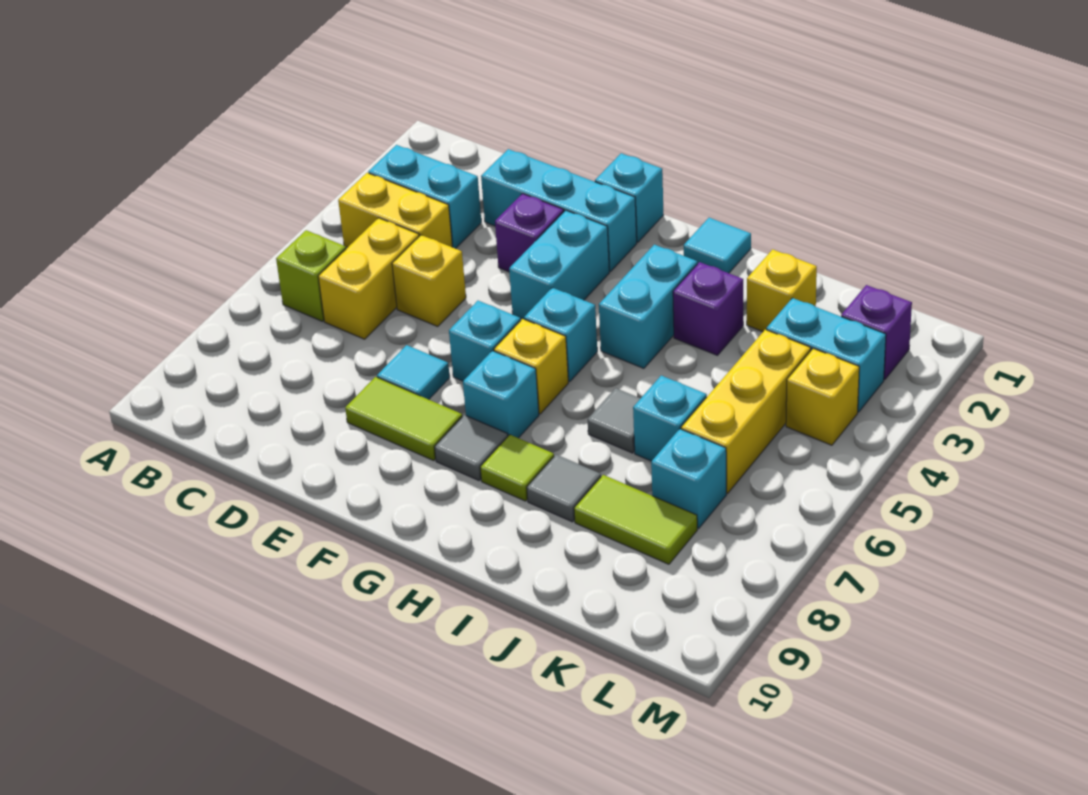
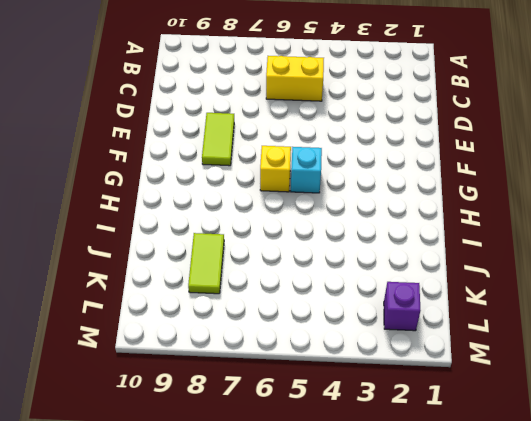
none -> cyan brick B3:C3 level 1
none -> yellow brick B4:C4 level 1
none -> lime brick B6 level 1
none -> cyan brick D2:F2 level 1

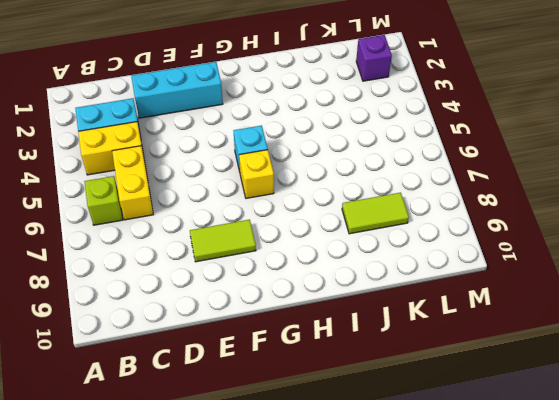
none -> yellow brick D5 level 1
none -> purple brick E3 level 1
none -> cyan tile E7 level 1
none -> cyan brick F1 level 1

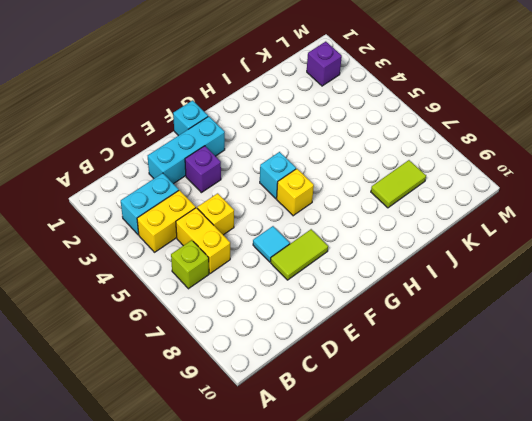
none -> cyan brick F3:F4 level 1
none -> cyan brick F6 level 1
none -> cyan brick G7 level 1
none -> grey tile G8 level 1

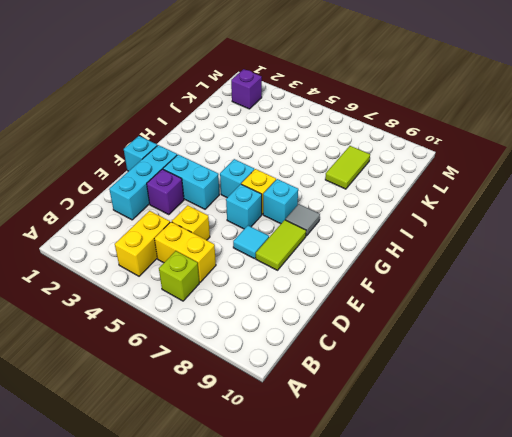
none -> cyan brick B3:C3 level 1
none -> cyan tile H1 level 1
none -> cyan brick H3:H4 level 1
none -> lime tile H8 level 1

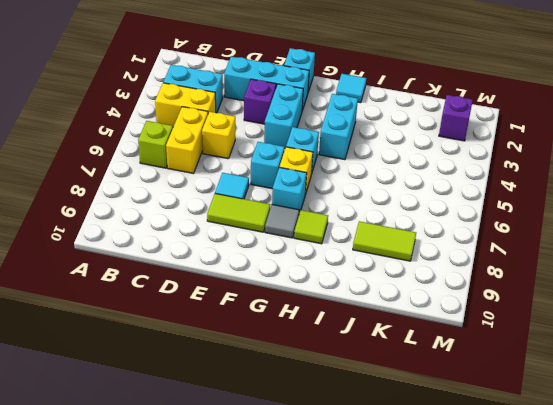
none -> purple brick I3 level 1
none -> grey tile I6 level 1
none -> grey tile I8 level 1
none -> yellow brick J2 level 1

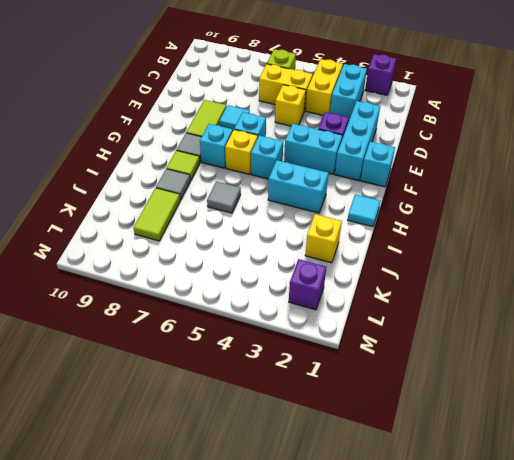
purple brick A2 level 1 -> purple brick I3 level 1
none -> cyan brick J6 level 1
none -> cyan brick K3:L3 level 1
none -> yellow brick K4:K6 level 1
none -> cyan brick K7 level 1

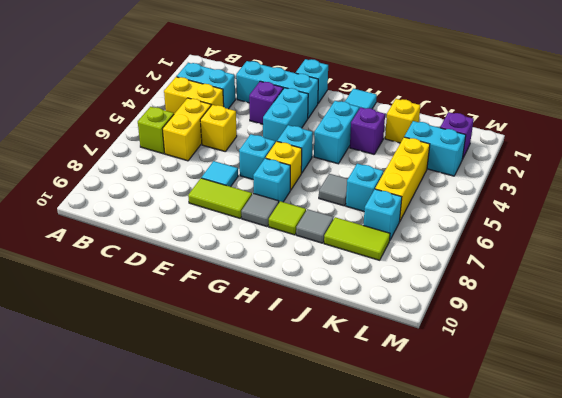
none -> yellow brick L4 level 1

